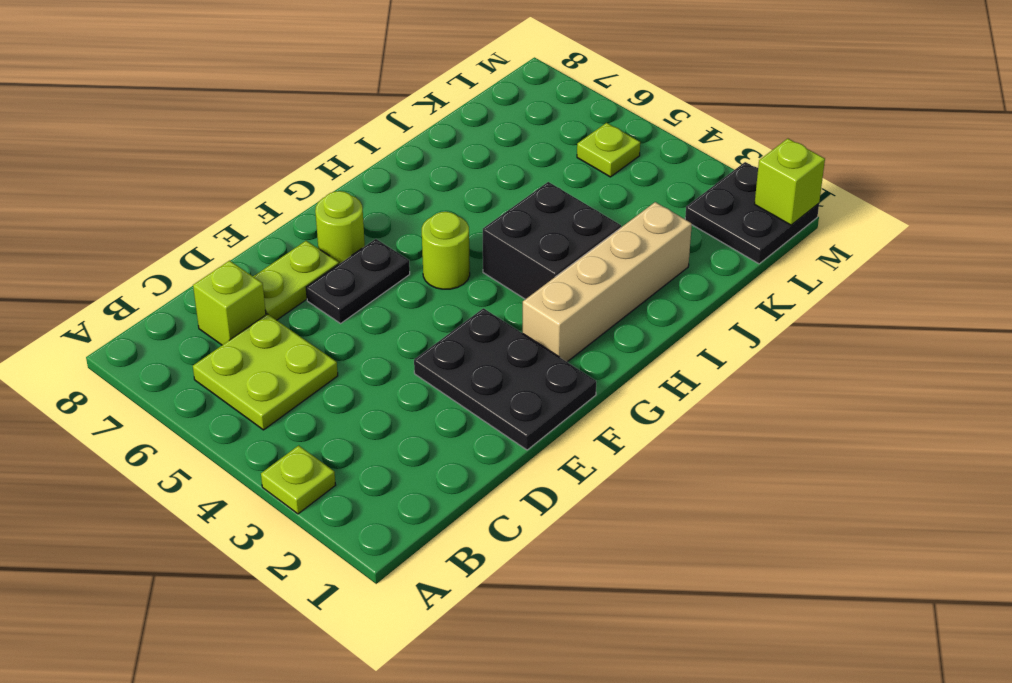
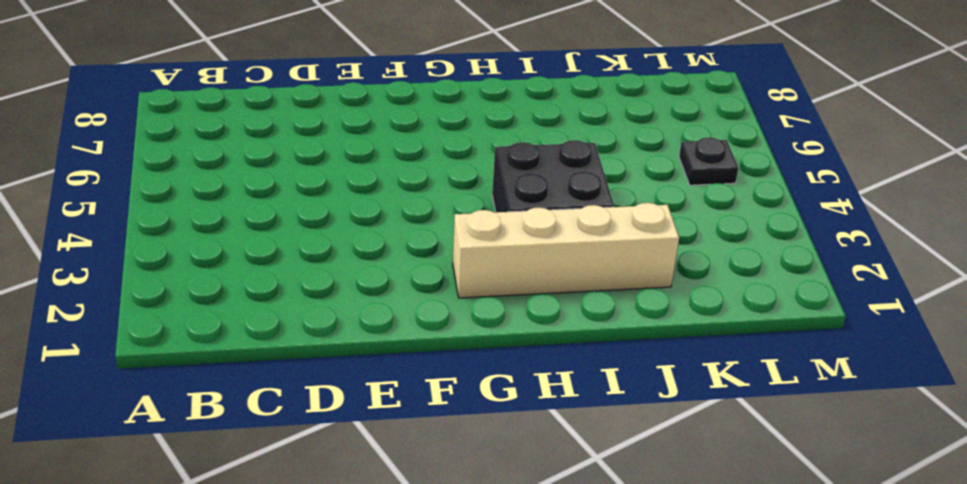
black plate L5 level 1 -> lime plate L5 level 1
none -> lime plate A3 level 1
none -> lime plate B5:C6 level 1
none -> lime brick C7 level 1

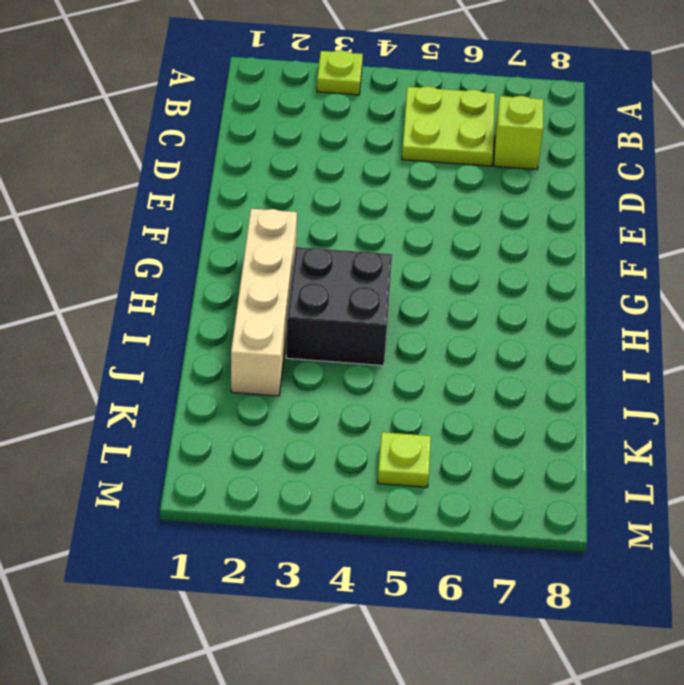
none -> lime plate D7:E7 level 1
none -> black plate E1:F3 level 1
none -> black plate E6:F6 level 1

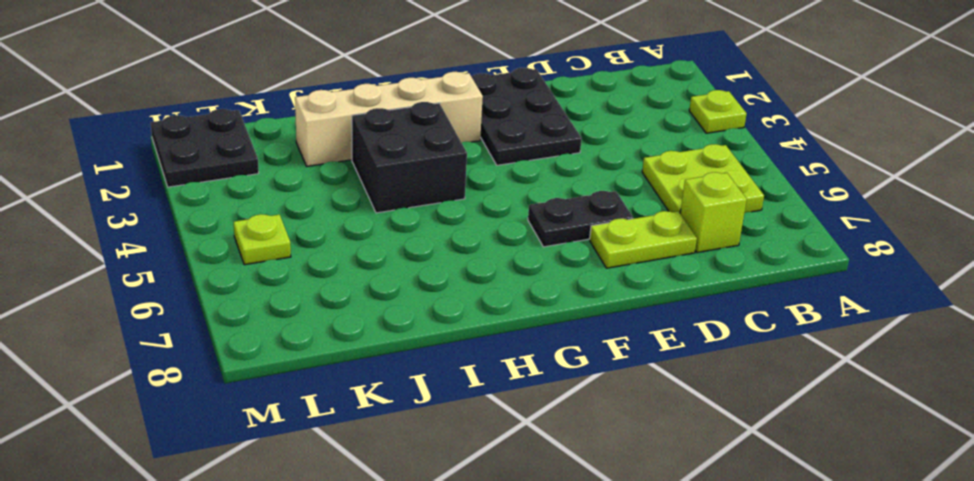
none -> lime round brick F7 level 1
none -> lime round brick G5 level 1
none -> lime brick M1 level 2

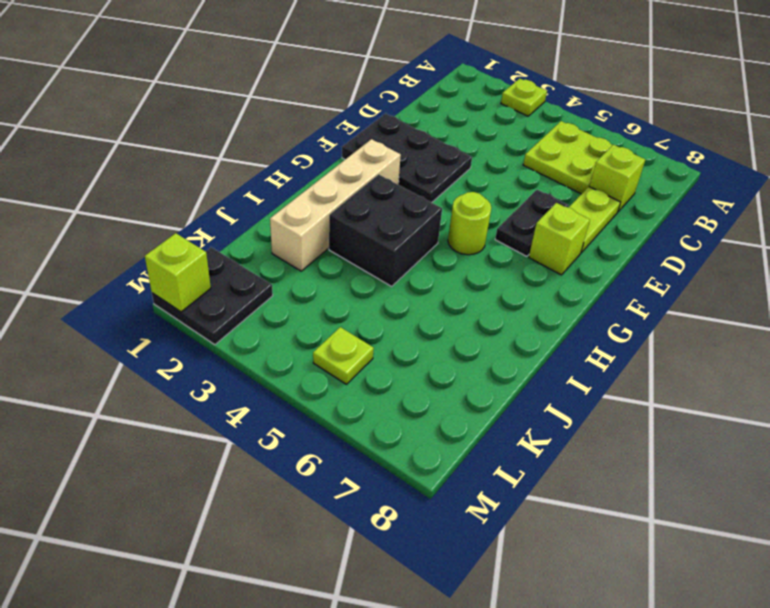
lime brick F7 level 1 -> lime round brick F7 level 1

